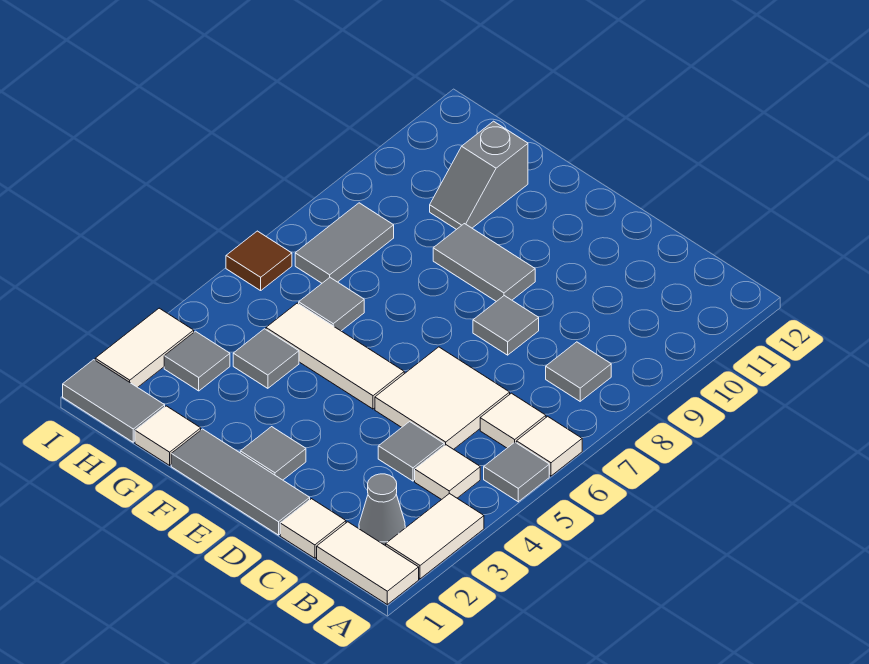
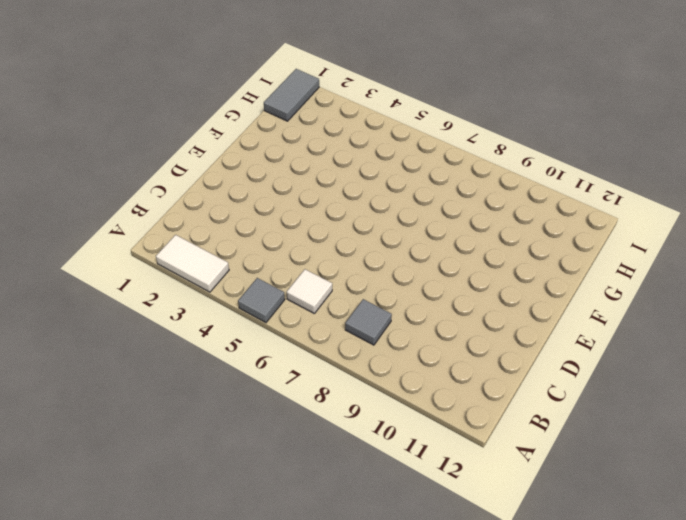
none -> white tile A1:B1 level 1
none -> white tile A6 level 1
none -> grey cone B2 level 1

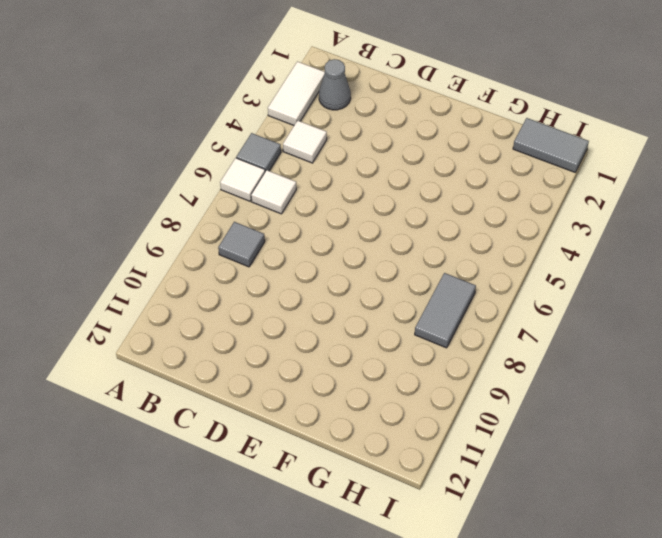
none -> white tile A1:B1 level 1
none -> white tile C1 level 1
none -> grey tile C4 level 1

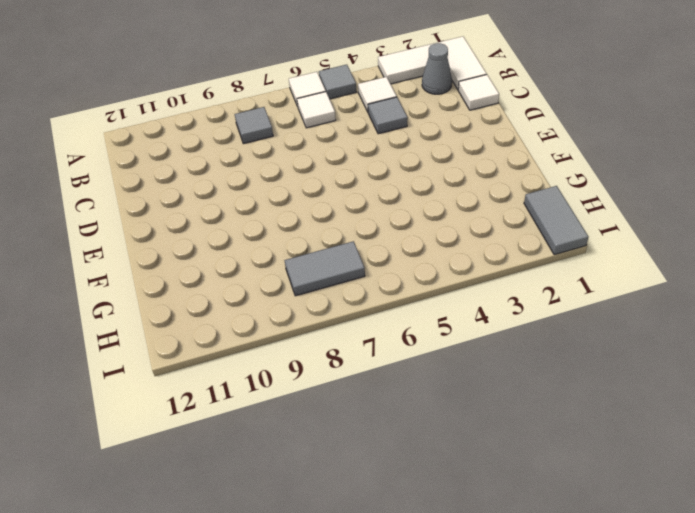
none -> white tile C5:D6 level 1
none -> grey tile D1:F1 level 1
none -> grey tile D8 level 1

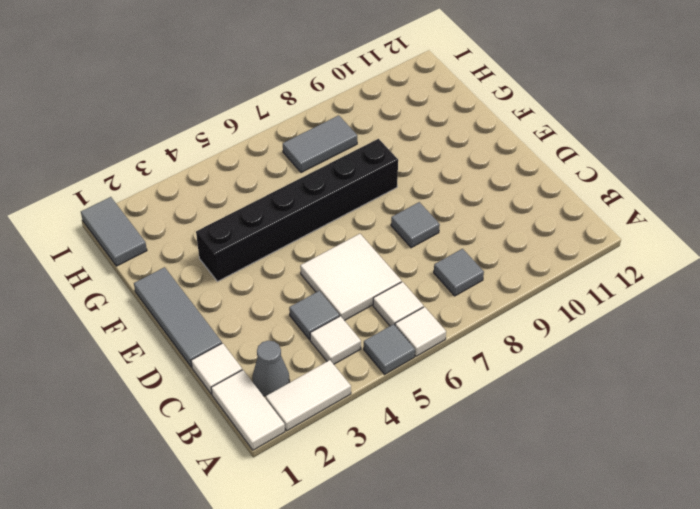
black brick F3:F8 level 1 -> white tile E5:G5 level 1
none -> grey tile E2 level 1
none -> grey tile E9:F9 level 1
none -> white tile G1 level 1

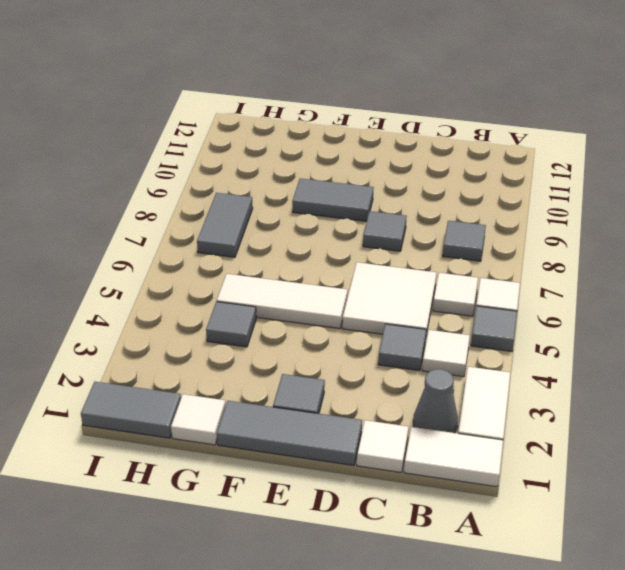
none -> grey tile G6 level 1
none -> grey slope G10:G11 level 1 top 11
none -> grey tile H3 level 1

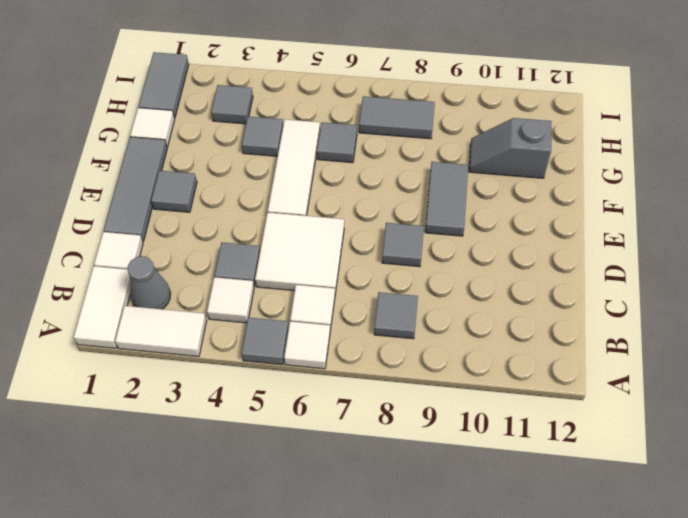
none -> white tile I2:I3 level 1
none -> brown tile I6 level 1

